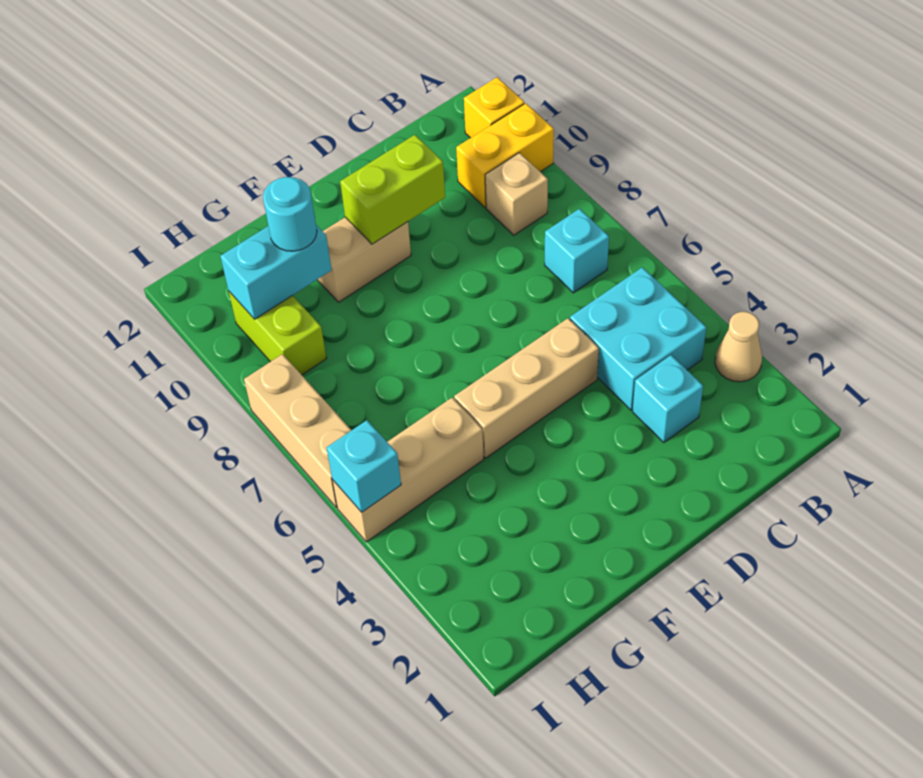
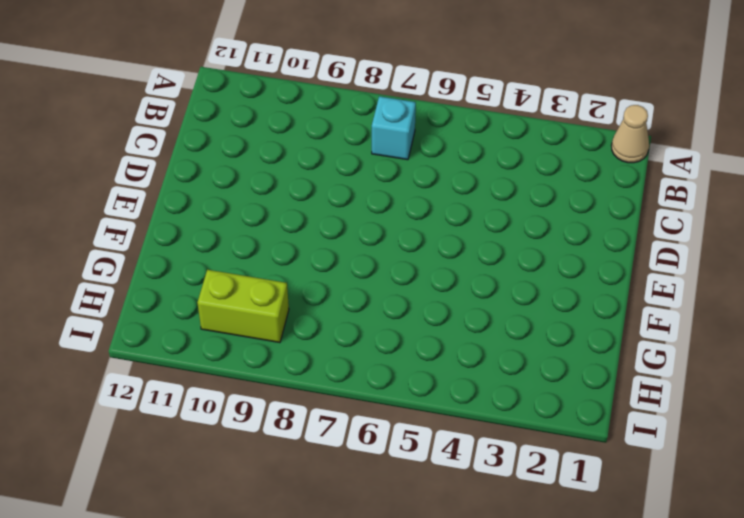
tan cone A1 level 1 -> tan cone A3 level 1
none -> yellow brick A10:B10 level 1
none -> yellow brick A11 level 1
none -> cyan brick B4:C5 level 1

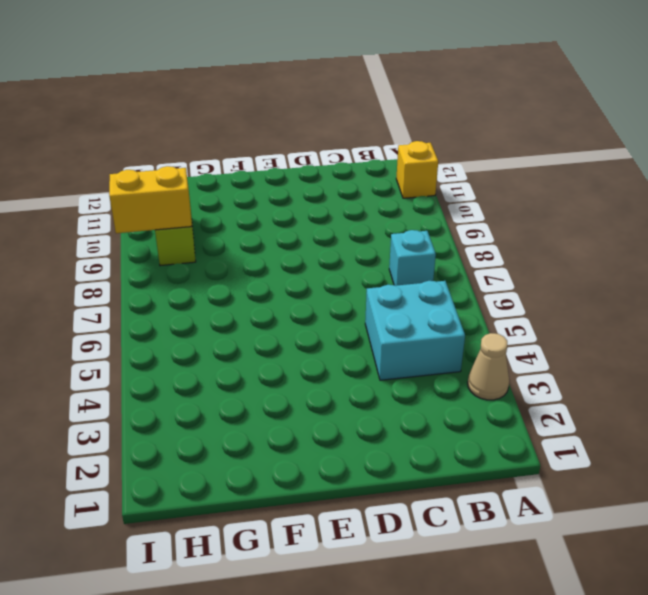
yellow brick H9:I9 level 2 -> yellow brick A10:B10 level 1
none -> tan brick B9 level 1
none -> cyan brick C3 level 1
none -> tan brick D5:F5 level 1

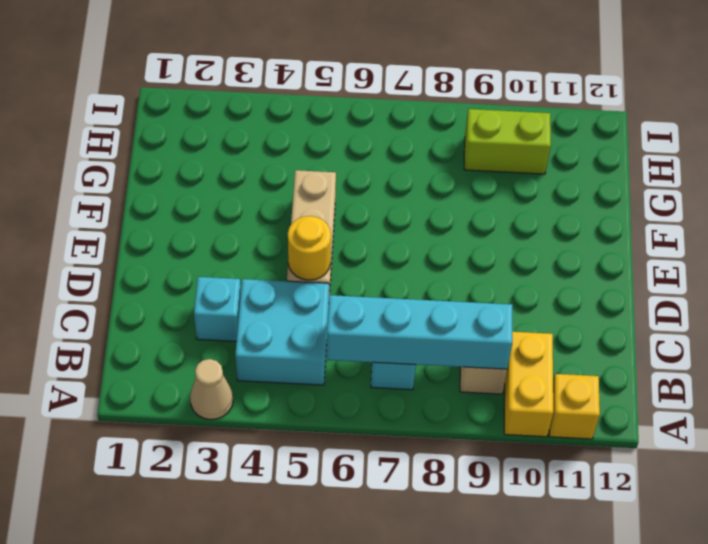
cyan brick B6:B9 level 2 -> none
yellow round brick D5 level 2 -> none
none -> tan brick E10:F10 level 1
none -> tan brick G5:I5 level 1
none -> tan brick I6:I8 level 1

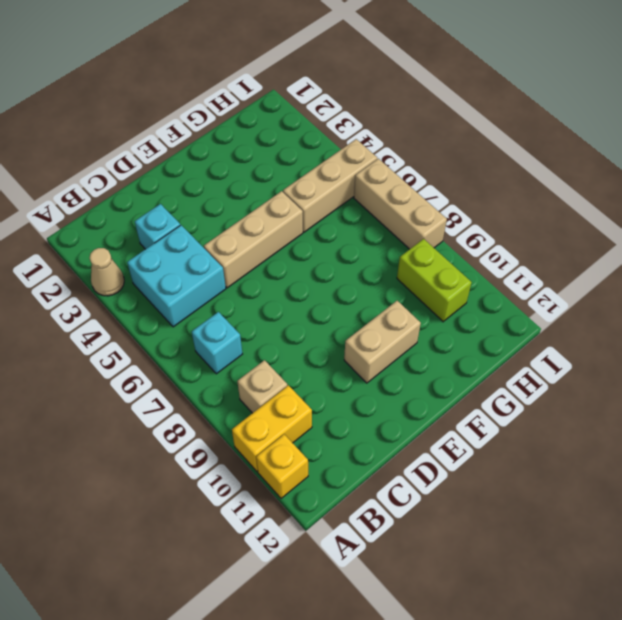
none -> lime brick D10:E10 level 2
none -> cyan brick G10:H10 level 2
none -> cyan brick I5 level 2

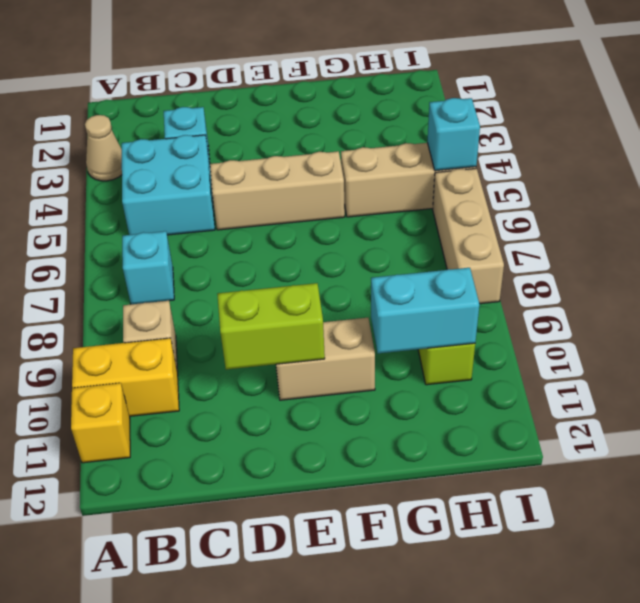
none -> cyan round brick G10 level 3

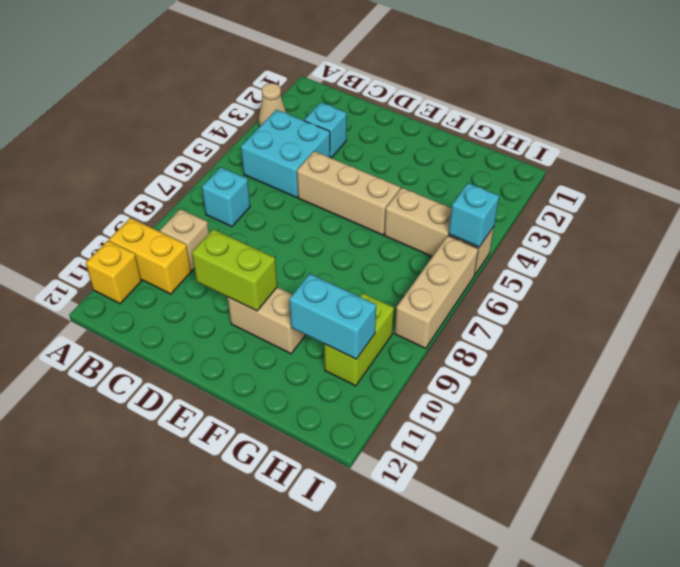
none -> cyan round brick G10 level 3

